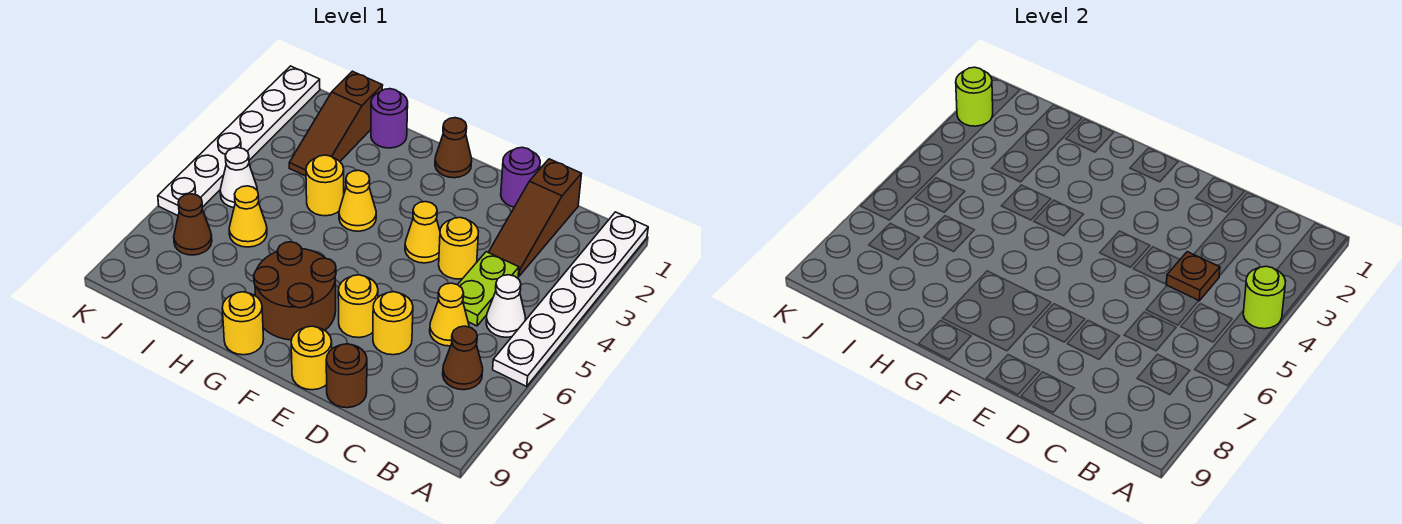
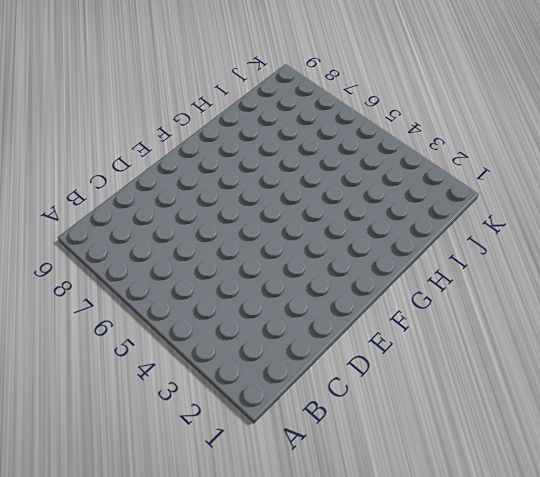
none -> white plate A1:A6 level 1
none -> white cone B5 level 1
none -> brown cone B7 level 1

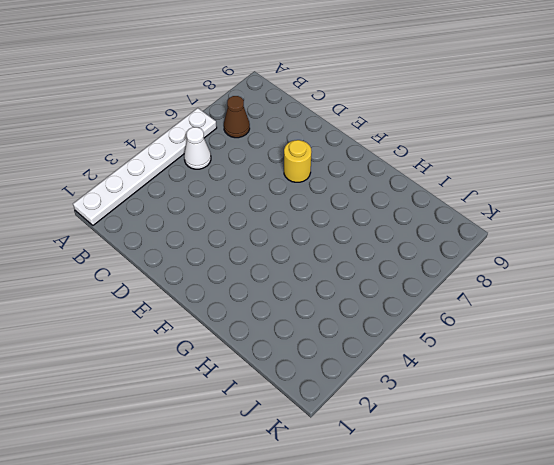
none -> brown slope C1:C3 level 1 top 1
none -> lime plate C4:C5 level 1
none -> yellow cone C6 level 1

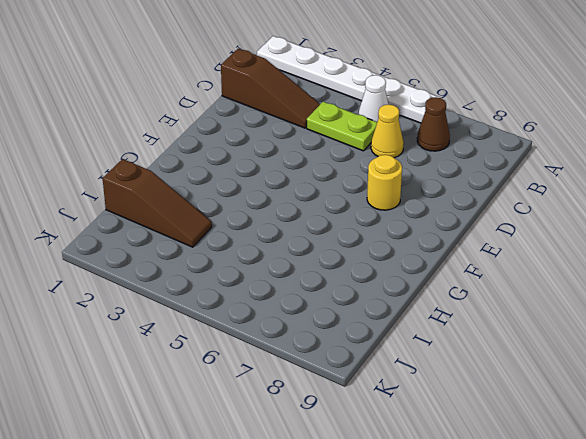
none -> purple round brick D1 level 1
none -> yellow round brick D4 level 1
none -> yellow round brick D7 level 1

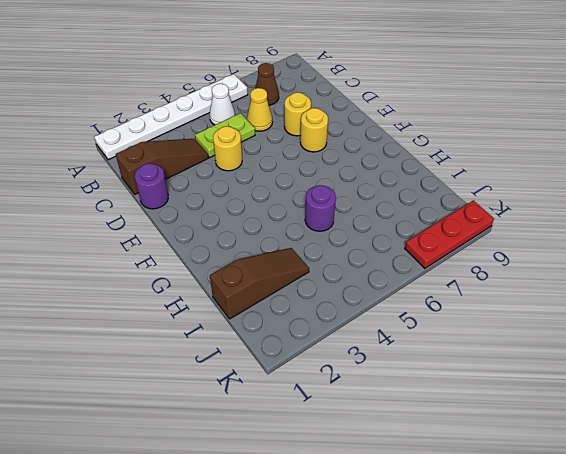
purple round brick H5 level 1 -> purple round brick H1 level 1
red plate K7:K9 level 1 -> none
none -> brown round brick D9 level 1
none -> yellow cone E4 level 1
none -> yellow round brick E9 level 1

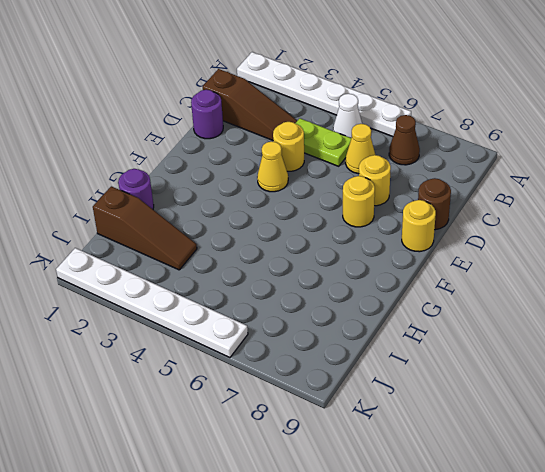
none -> brown cone F1 level 1
none -> brown round brick F7:G8 level 1
none -> yellow cone G4 level 1

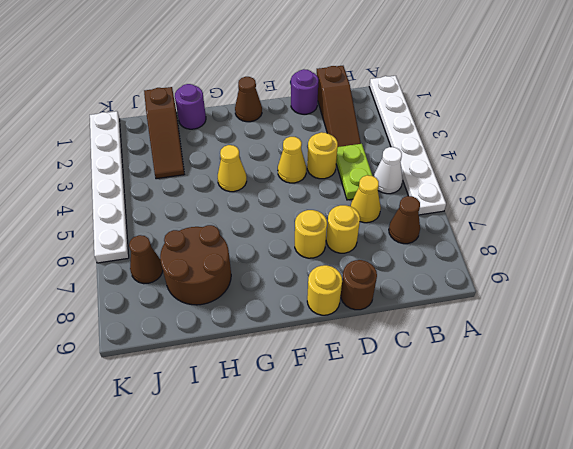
brown round brick H7:I8 level 1 -> brown round brick F7:G8 level 1
none -> yellow round brick G9 level 1
none -> yellow round brick H4 level 1
none -> yellow cone I6 level 1

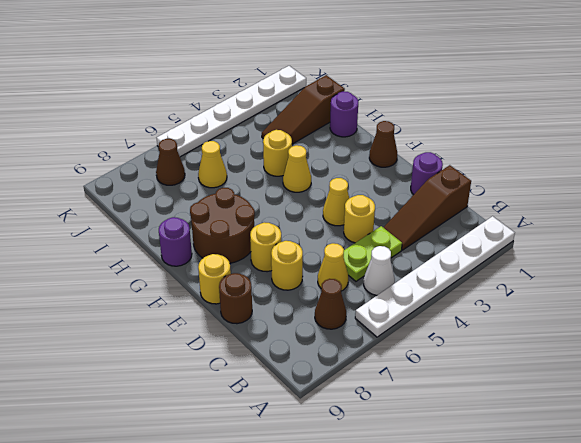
purple round brick G9 level 1 -> yellow round brick G9 level 1
none -> white cone J5 level 1
none -> lime round brick A4 level 2
none -> brown plate C4 level 2

